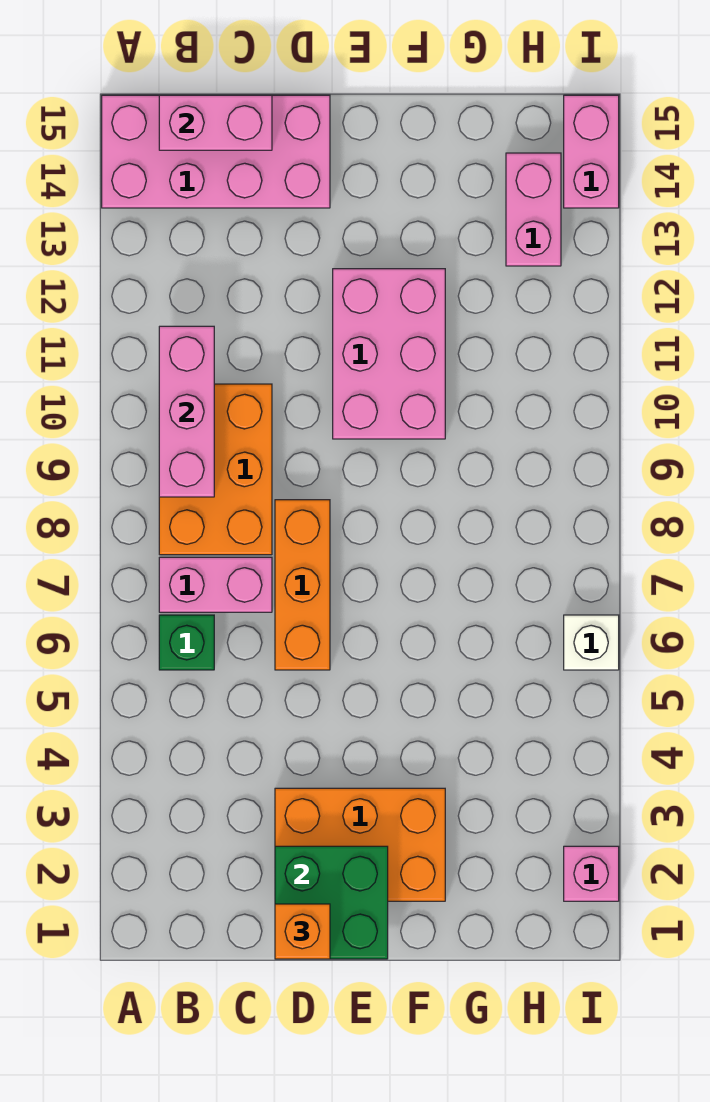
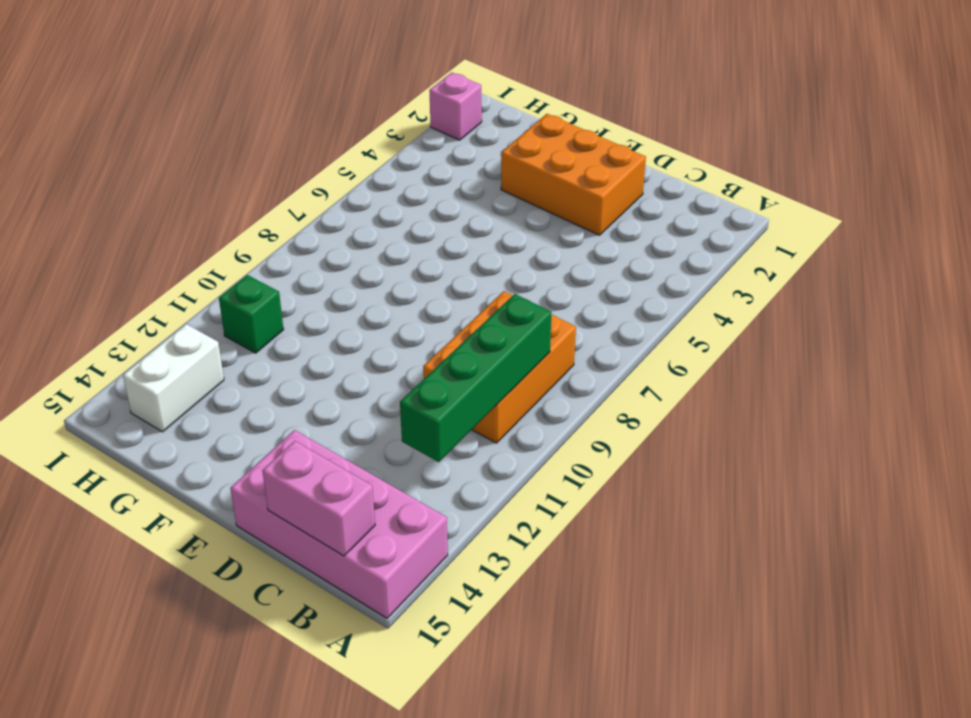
green brick B9:B12 level 2 -> pink brick B9:B11 level 2
green brick H11 level 1 -> green brick B6 level 1
white brick H13:H14 level 1 -> pink brick H13:H14 level 1
none -> pink brick B7:C7 level 1
none -> orange brick D6:D8 level 1
none -> pink brick E10:F12 level 1

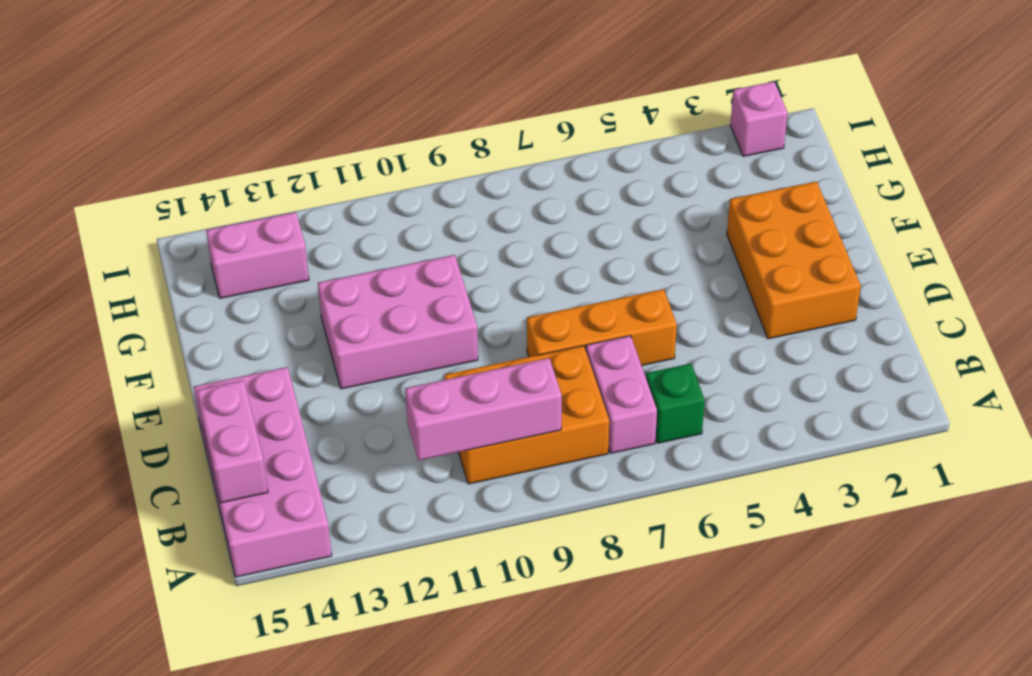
none -> white brick I6 level 1
none -> pink brick I14:I15 level 1
none -> green brick D1:E2 level 2

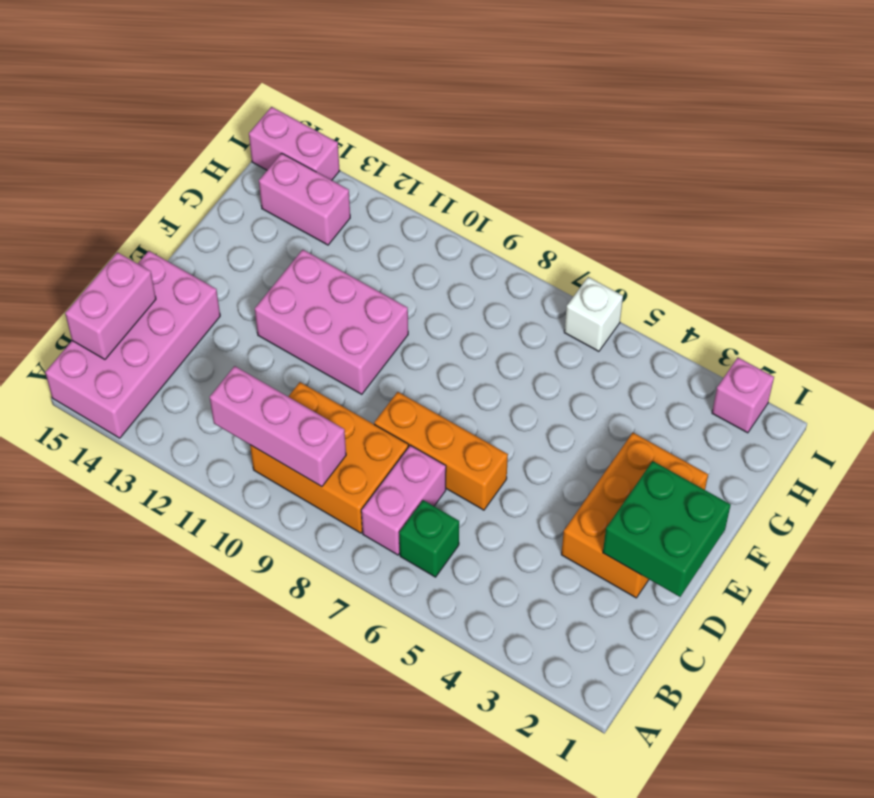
none -> orange brick D1 level 3

